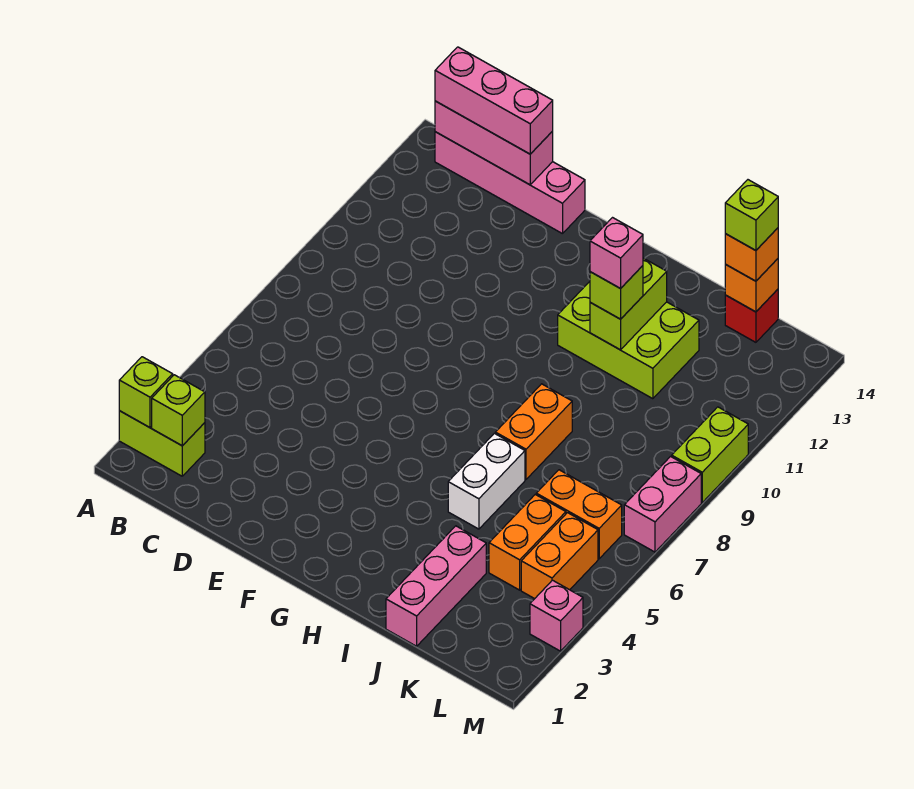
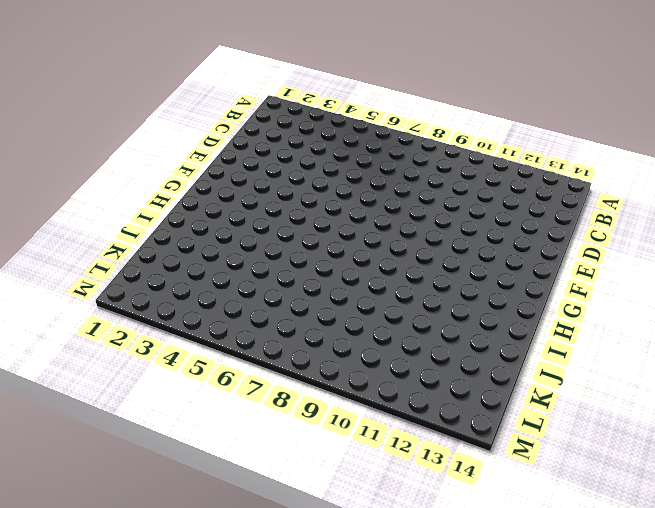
none -> lime brick A2:B2 level 1
none -> pink brick B14:E14 level 1
none -> lime brick H11:J12 level 1

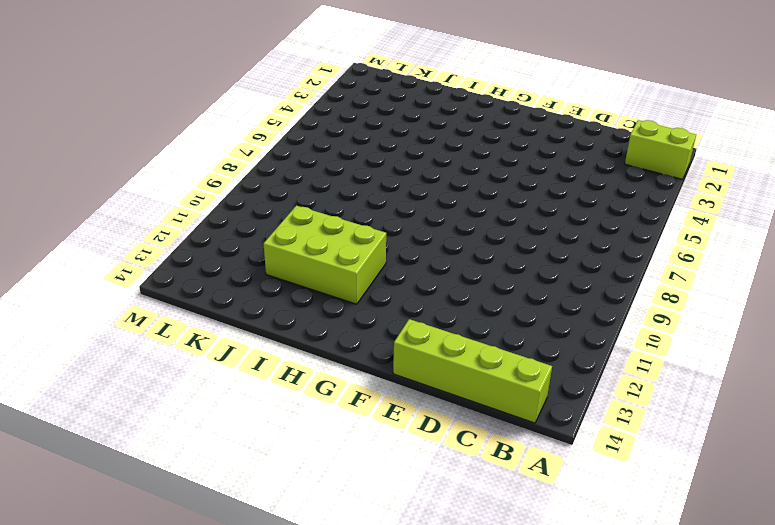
lime brick B14:E14 level 1 -> pink brick B14:E14 level 1
none -> white brick I5:I6 level 1
none -> orange brick I7:I8 level 1
none -> pink brick J1:J3 level 1

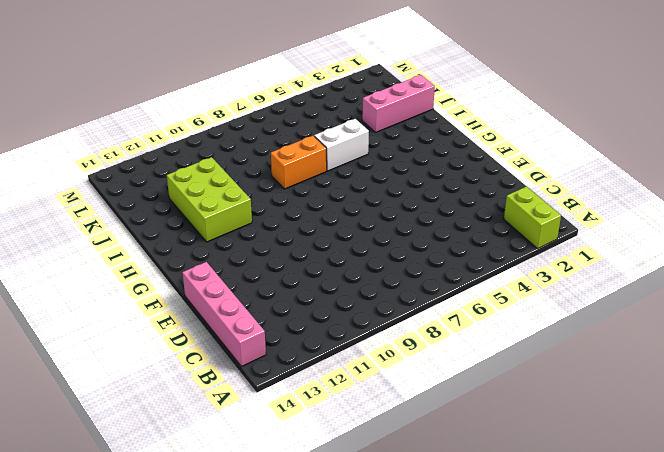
none -> orange brick K4:K5 level 1
none -> orange brick K6:L6 level 1
none -> red brick K14 level 1

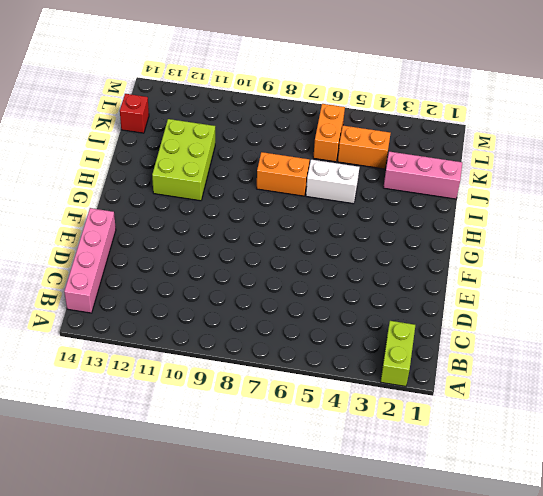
none -> orange brick L4:L5 level 1
none -> pink brick M3 level 1
none -> pink brick M7:M8 level 1

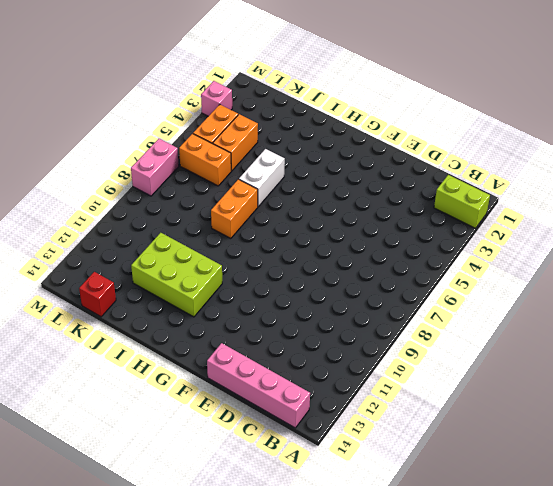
none -> pink brick J1:J3 level 1
none -> lime brick M9:M10 level 1
none -> lime brick A2 level 2

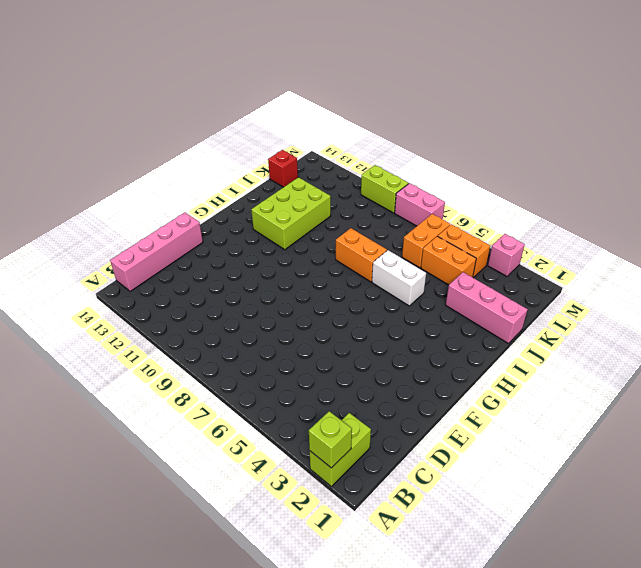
none -> lime brick B2 level 2
none -> pink brick B14:D14 level 2
none -> lime brick I11:I12 level 2

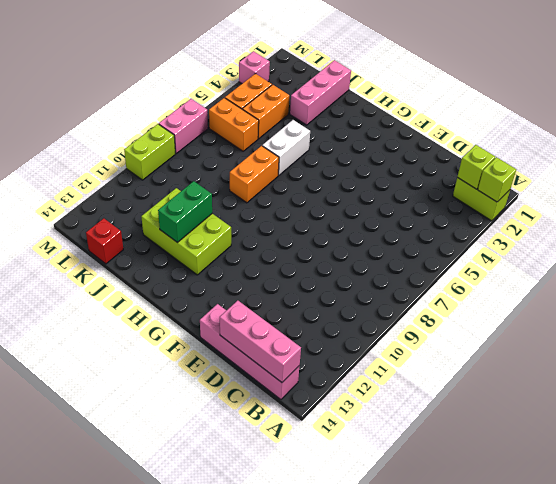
green brick I11:I12 level 2 -> lime brick I11:I12 level 2
none -> orange brick K14 level 2
none -> pink brick B14:D14 level 3
none -> lime brick I11 level 3

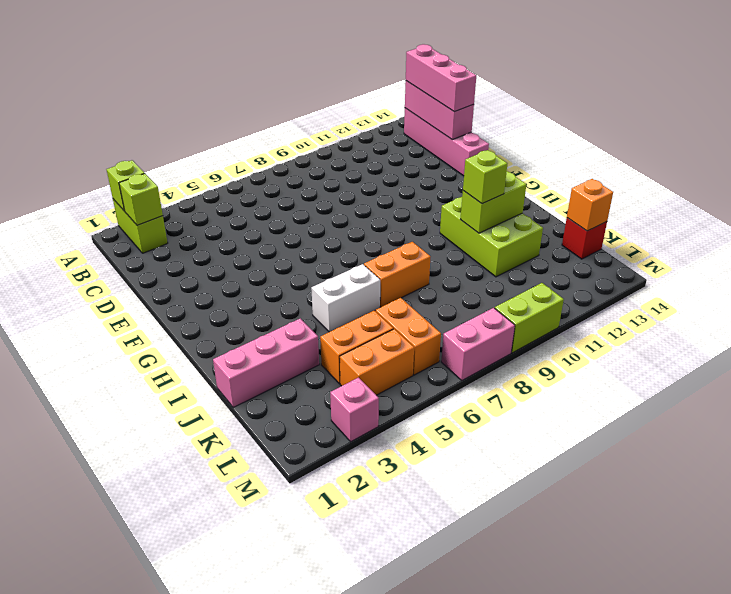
none -> orange brick K14 level 3
none -> pink brick I11 level 4
none -> lime brick K14 level 4

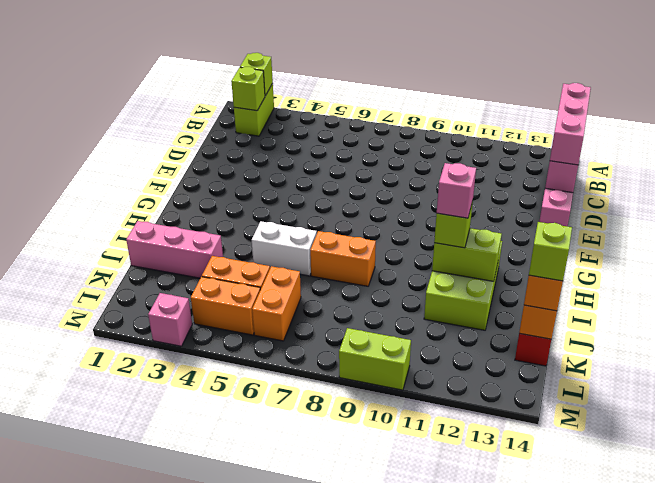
none -> pink brick M7:M8 level 1

